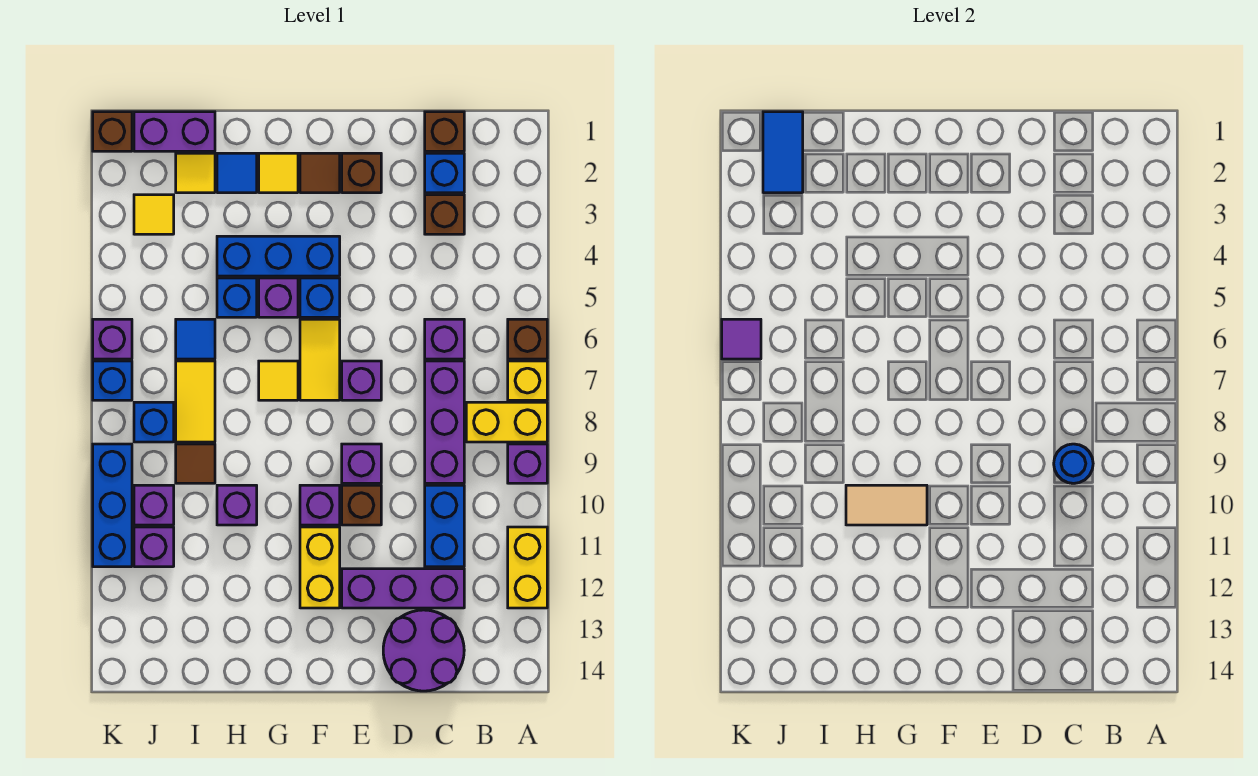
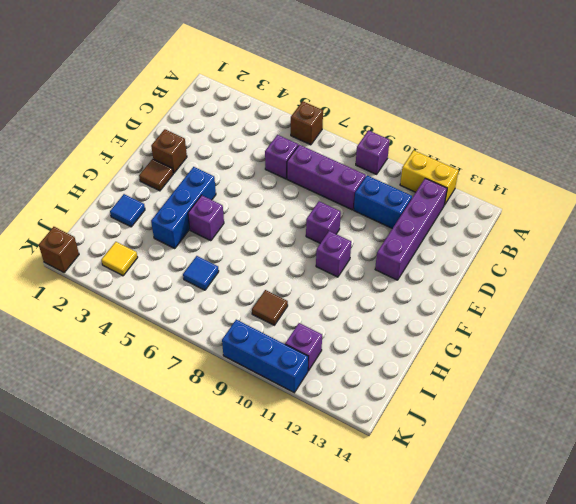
purple brick B12:E12 level 1 -> purple brick C12:E12 level 1
none -> yellow brick A7 level 1
none -> yellow brick A8:B8 level 1
none -> brown brick C1 level 1
none -> blue brick C2 level 1

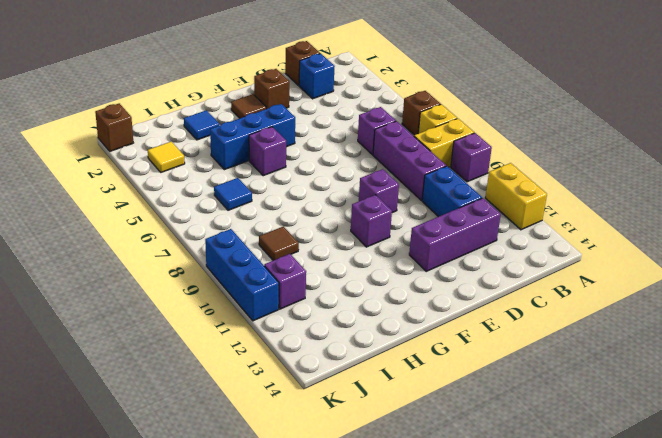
none -> brown brick C3 level 1
none -> purple round brick C13:D14 level 1
none -> purple brick E7 level 1
none -> brown brick E10 level 1

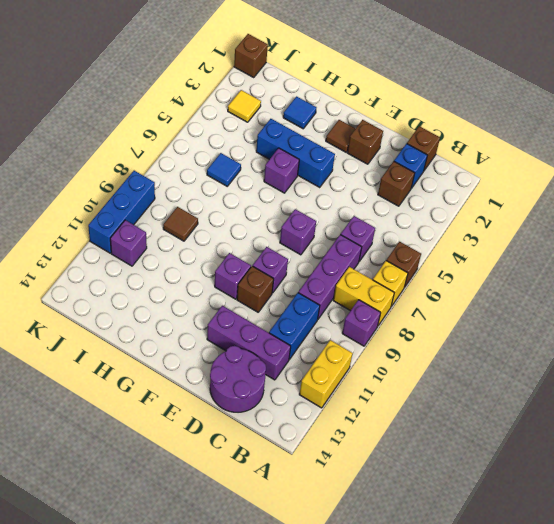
none -> blue brick F5 level 1
none -> yellow tile F6:F7 level 1
none -> yellow brick F11:F12 level 1
none -> yellow tile G2 level 1

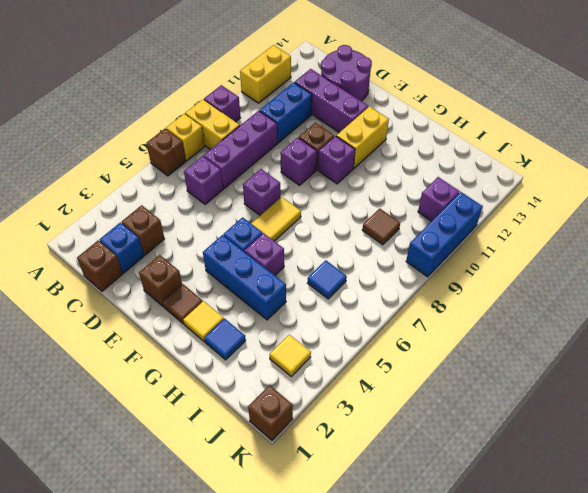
none -> yellow tile G7 level 1
none -> blue brick H5 level 1
none -> purple brick H10 level 1
none -> purple brick I1:J1 level 1

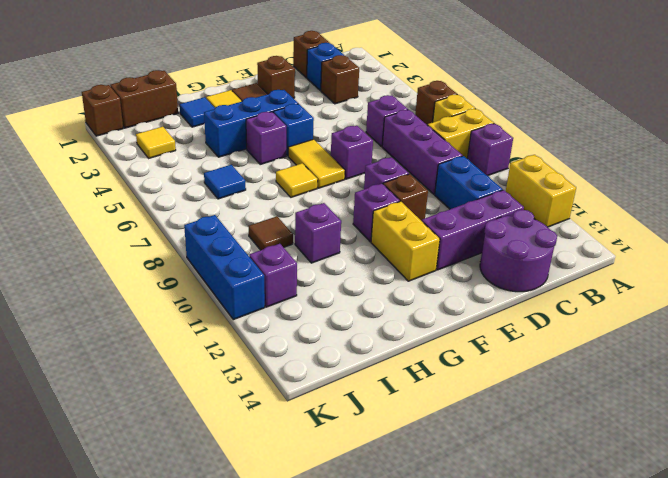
brown brick I1:J1 level 1 -> purple brick I1:J1 level 1
none -> blue brick H5 level 1
none -> yellow tile I2 level 1
none -> yellow tile I7:I8 level 1
none -> blue brick J8 level 1

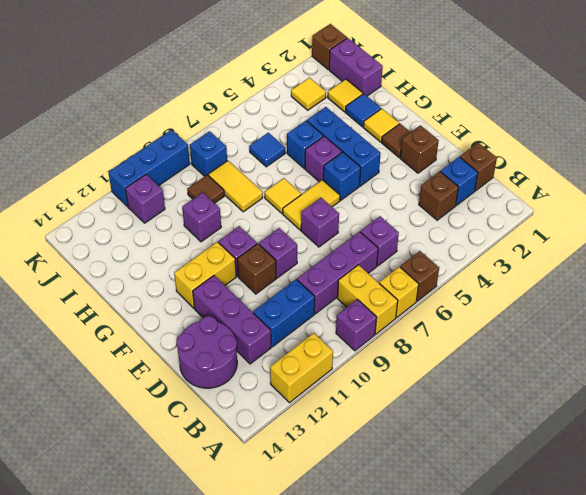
yellow tile H8:I8 level 1 -> yellow tile I7:I8 level 1
none -> purple brick J10 level 1
none -> purple brick K6 level 1
none -> blue brick K7 level 1
none -> blue round brick C9 level 2

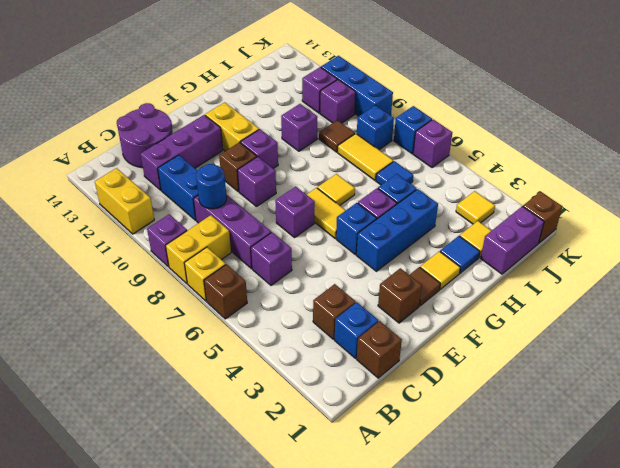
none -> tan tile G10:H10 level 2
none -> blue tile J1:J2 level 2
none -> purple tile K6 level 2

